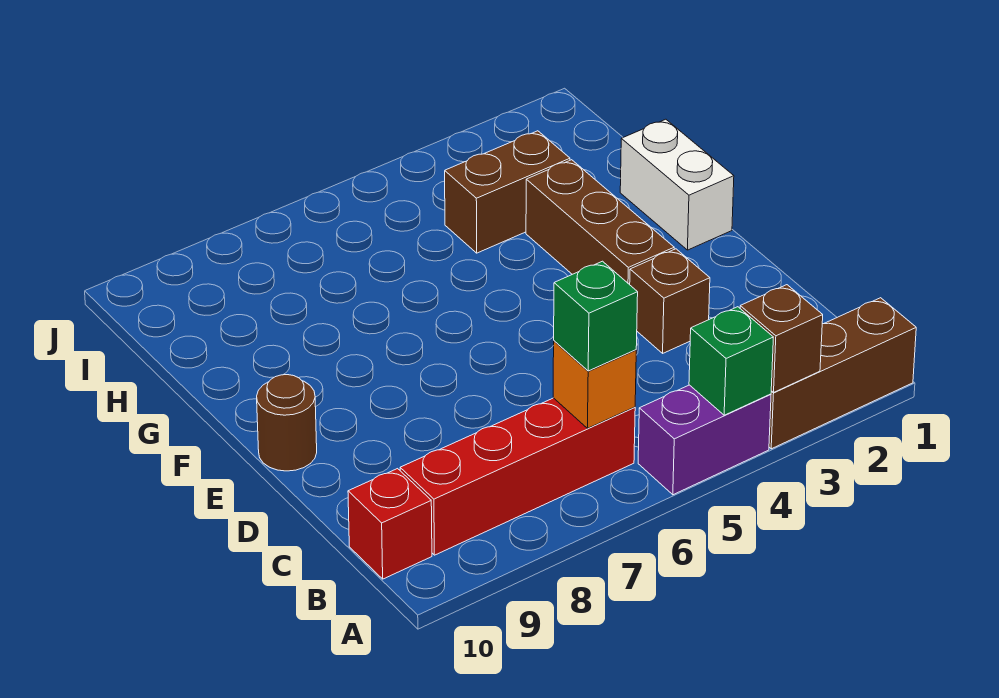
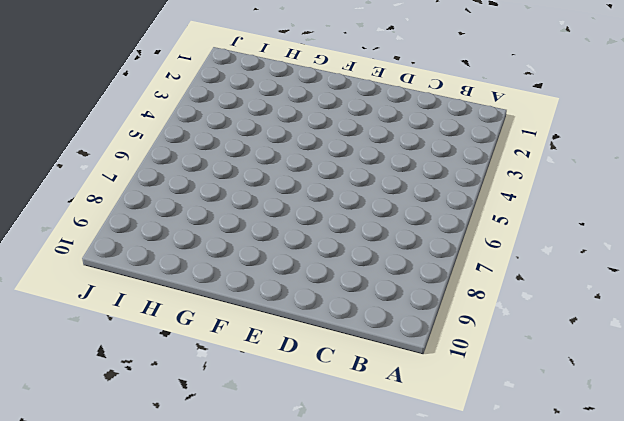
none -> brown brick A1:A3 level 1
none -> purple brick A4:A5 level 1
none -> red brick B6:B9 level 1

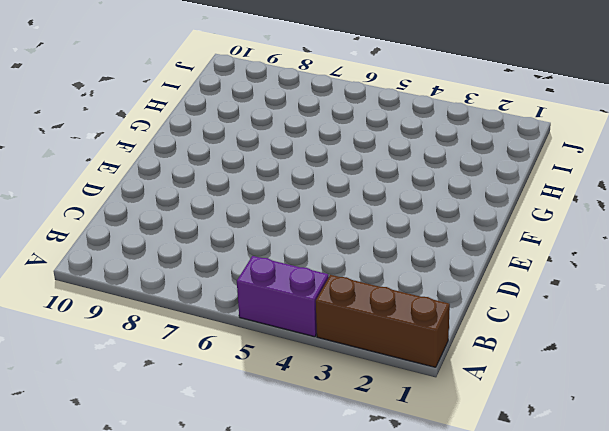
none -> red brick B6:B9 level 1
none -> red brick B10 level 1
none -> brown brick D3 level 1

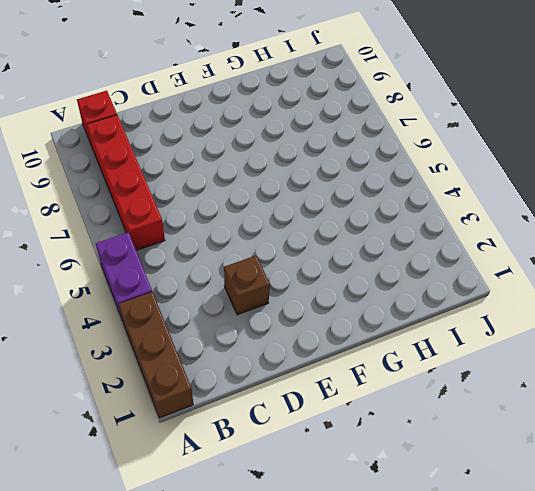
none -> brown brick E3:G3 level 1
none -> brown round brick E10 level 1
none -> white brick F1:G1 level 1

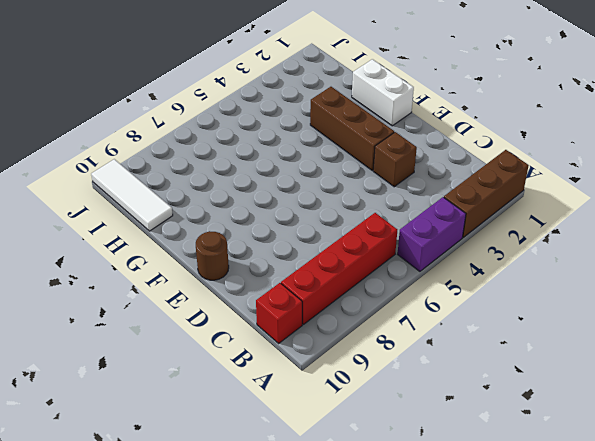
white tile H10:J10 level 1 -> none
none -> brown brick H3:H4 level 1
none -> brown brick A3 level 2
none -> green brick A4 level 2

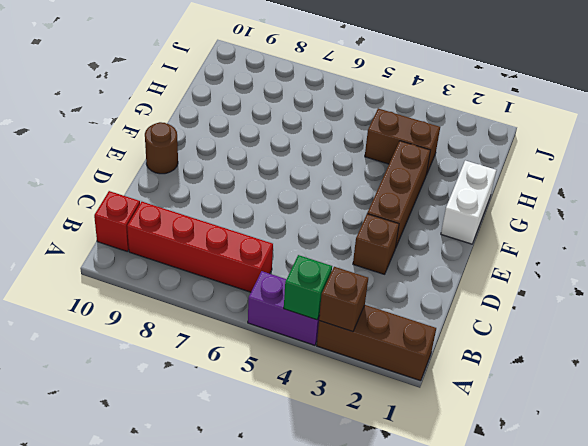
none -> orange brick B6 level 2
none -> green brick B6 level 3

